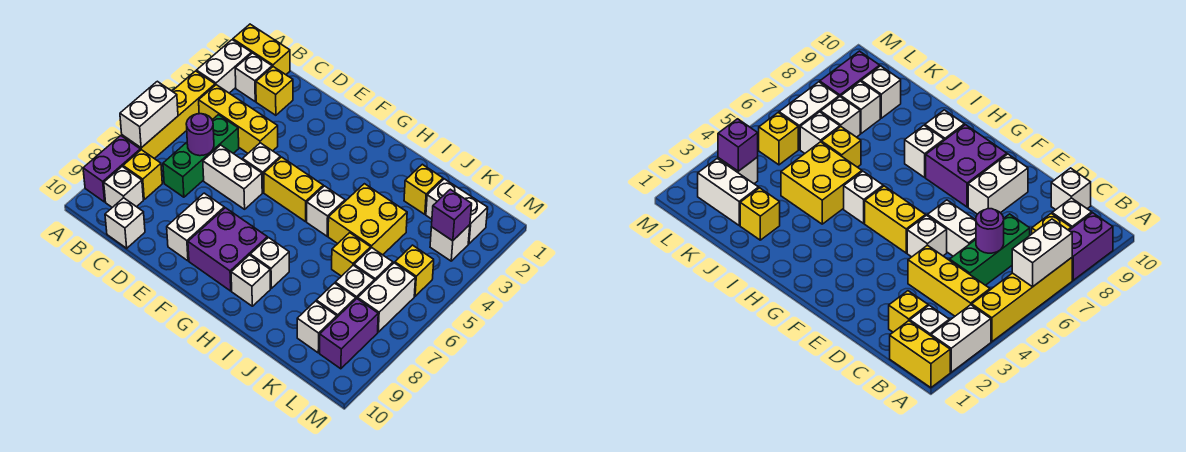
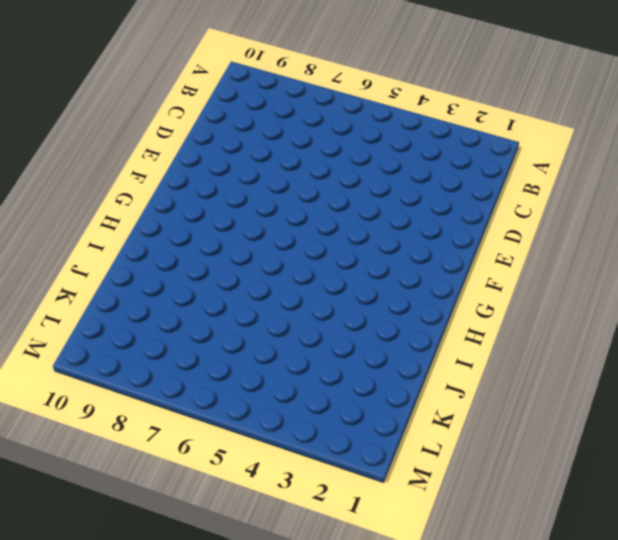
none -> yellow brick A1:B1 level 1
none -> white brick A2:A3 level 1
none -> yellow brick A4:A7 level 1
none -> purple brick A8:A9 level 1

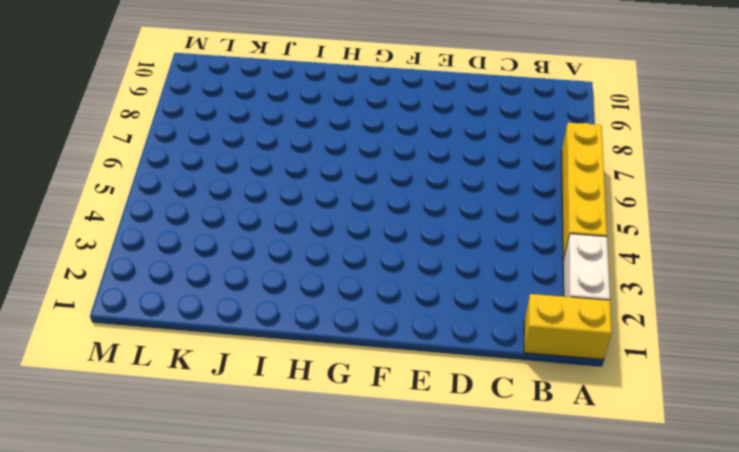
none -> purple brick A8:A9 level 1
none -> white brick B2 level 1
none -> yellow brick B4:D4 level 1
none -> yellow brick B8 level 1

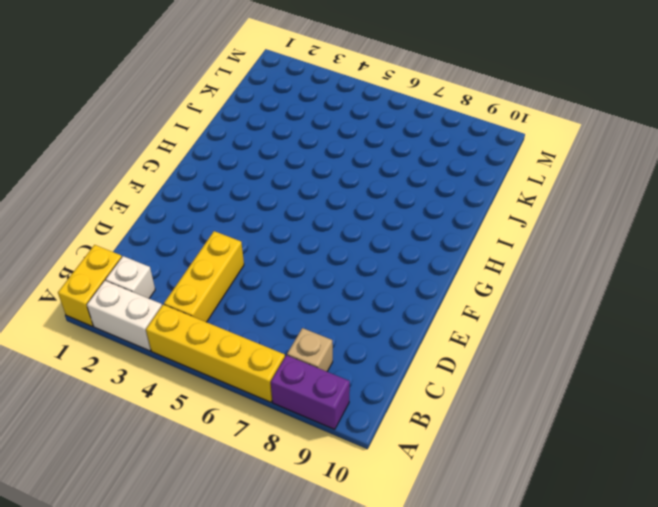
tan brick B8 level 1 -> yellow brick B8 level 1
none -> white brick B9 level 1
none -> yellow brick C2 level 1
none -> green brick C5:C7 level 1
none -> white brick C10 level 1

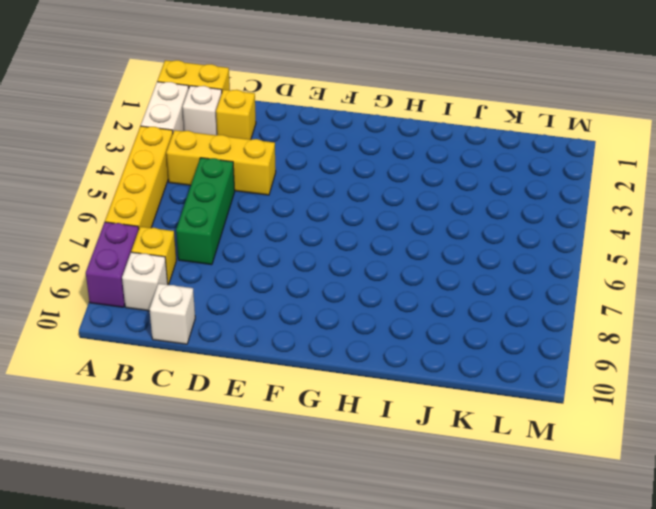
none -> white brick D6:E6 level 1
none -> white brick E5 level 1
none -> white brick E8:E9 level 1
none -> yellow brick F5:G5 level 1

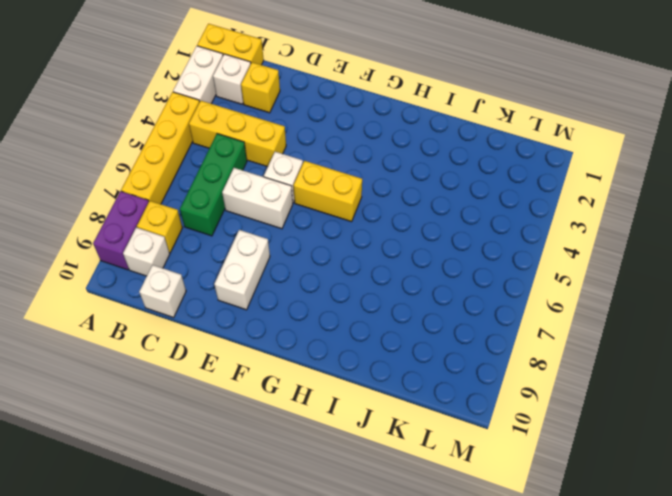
none -> purple brick F8:G9 level 1
none -> white brick H5 level 1
none -> white brick H8 level 1
none -> white brick H9 level 1

